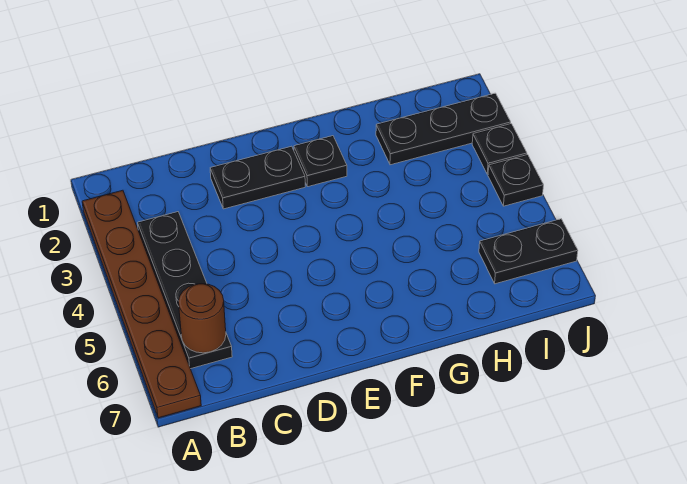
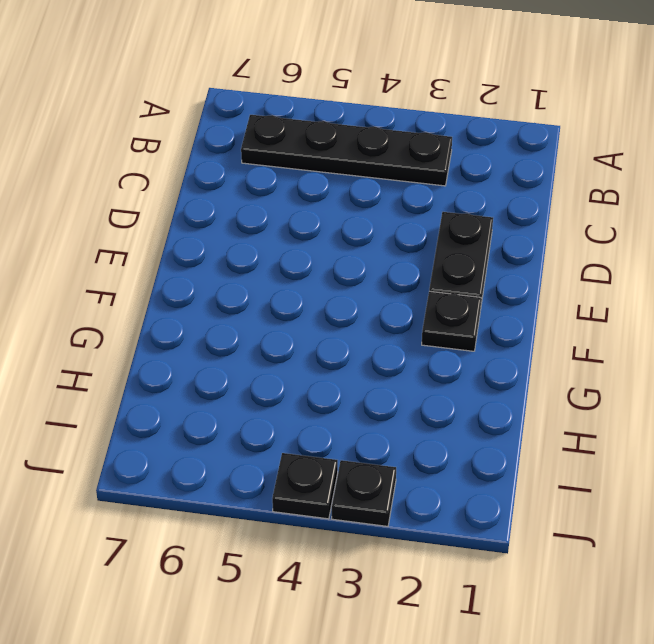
none -> brown plate A2:A7 level 1
none -> black plate H2:J2 level 1

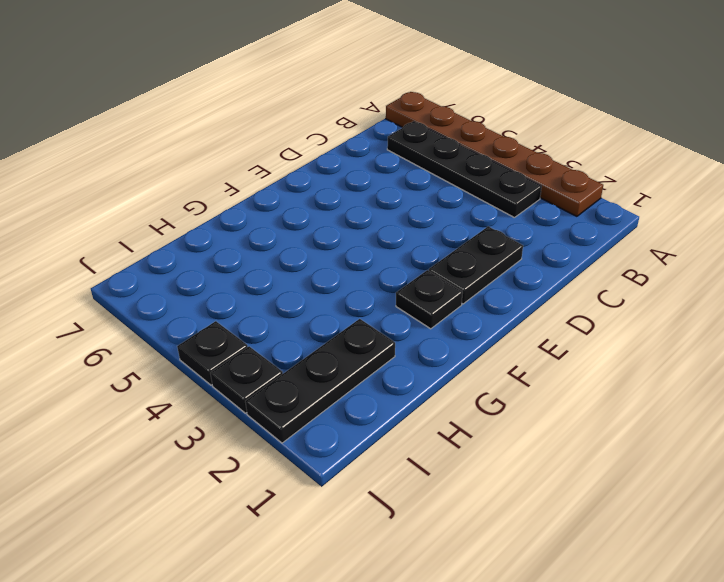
none -> black plate I6:J6 level 1
none -> brown round brick B6 level 2

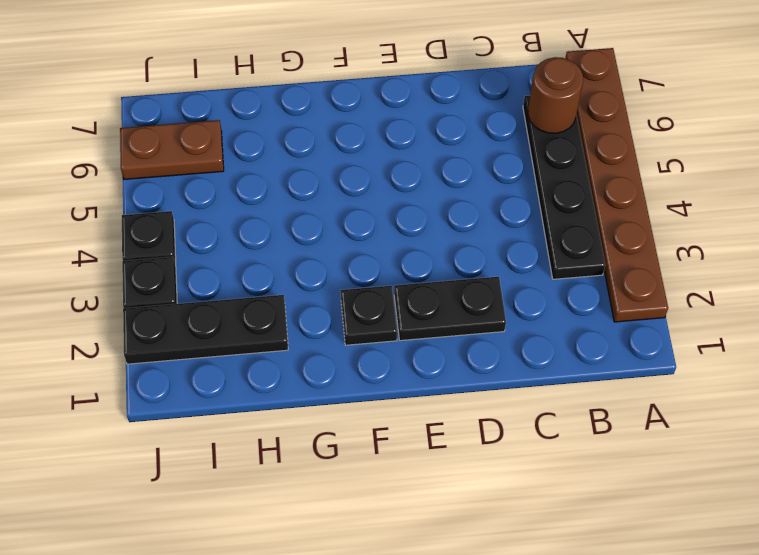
brown plate I6:J6 level 1 -> black plate I6:J6 level 1

